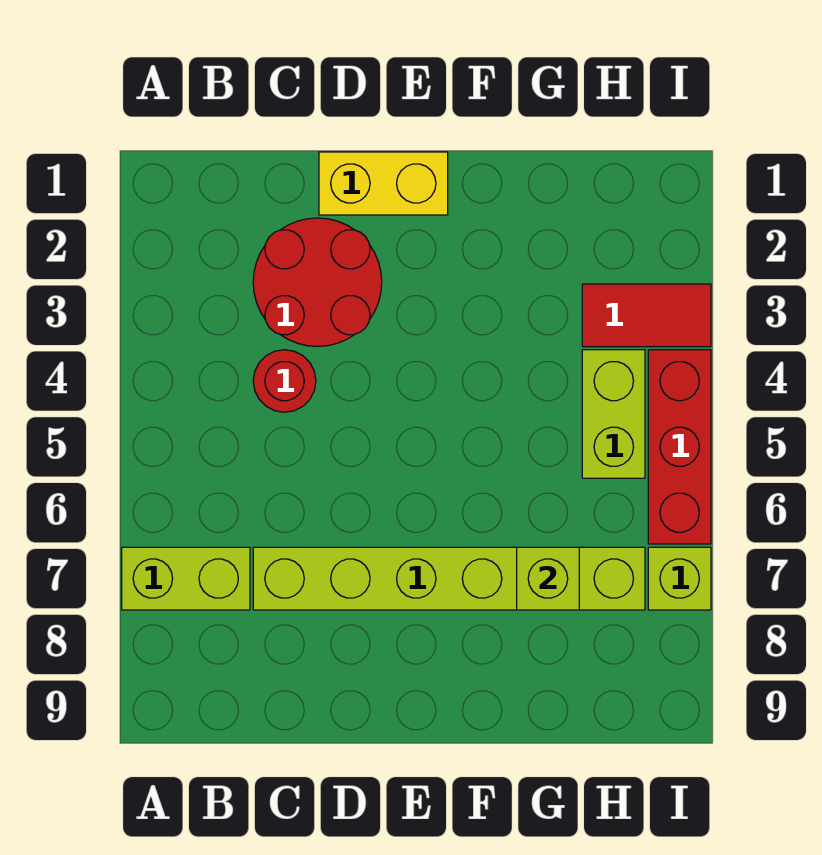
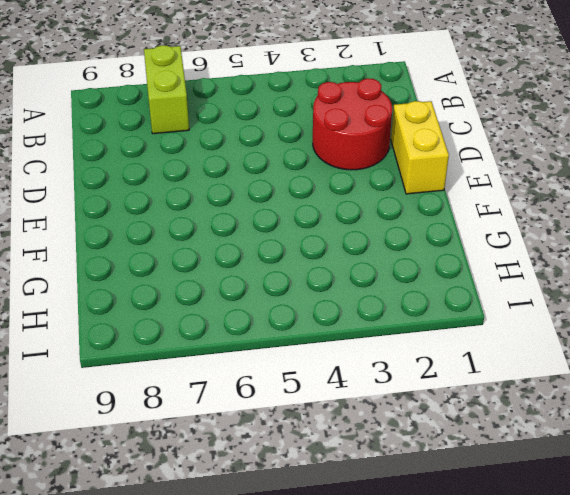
none -> red round brick C4 level 1
none -> lime brick C7:H7 level 1

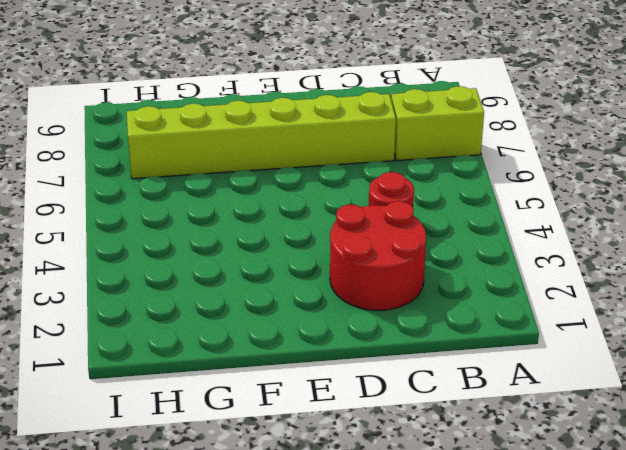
none -> yellow brick D1:E1 level 1
none -> red tile H3:I3 level 1

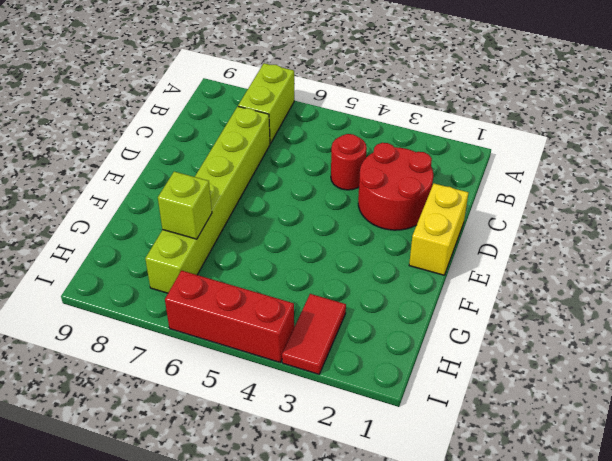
none -> lime brick H4:H5 level 1
none -> lime brick I7 level 1

